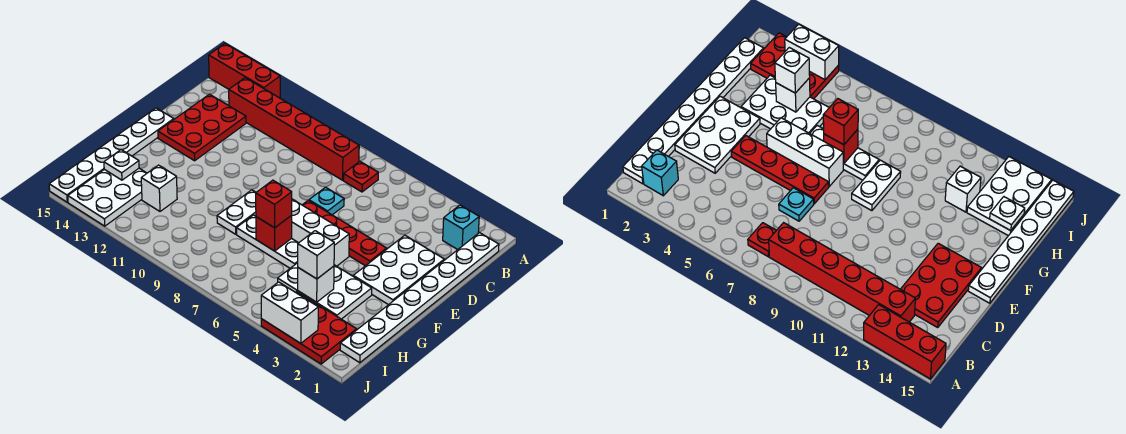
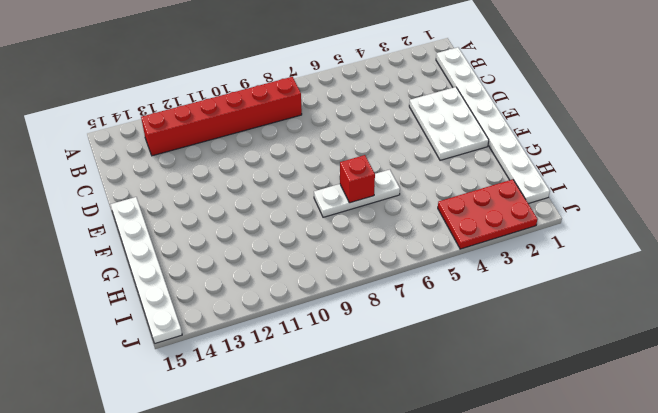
none -> red brick A13:A15 level 1
none -> cyan brick B2 level 1
none -> red plate B7 level 1

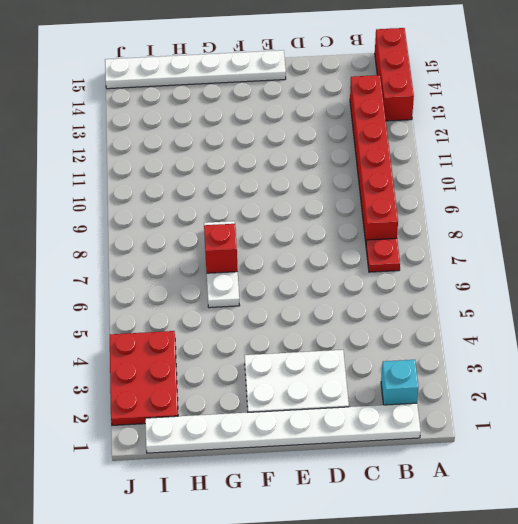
none -> red plate C13:E14 level 1
none -> cyan plate D7 level 1
none -> red plate E4:E7 level 1

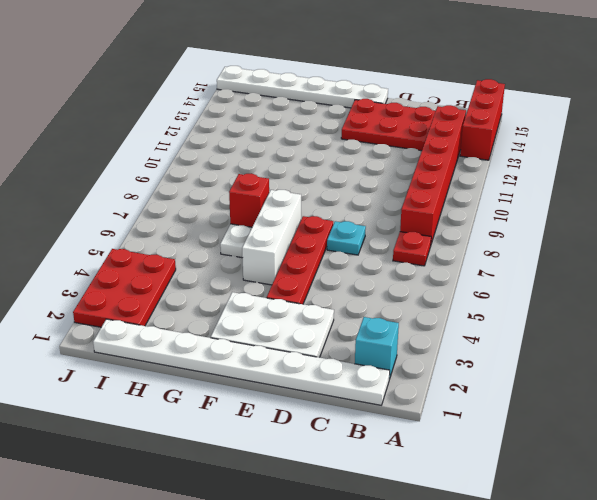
none -> white plate F9:G9 level 1
none -> white plate G3:H5 level 1
none -> white brick H12 level 1

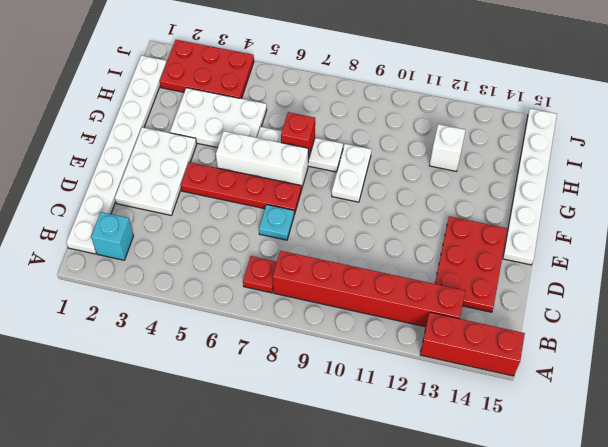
none -> white plate H13:J14 level 1
none -> white brick H4 level 2
none -> white plate H14 level 2

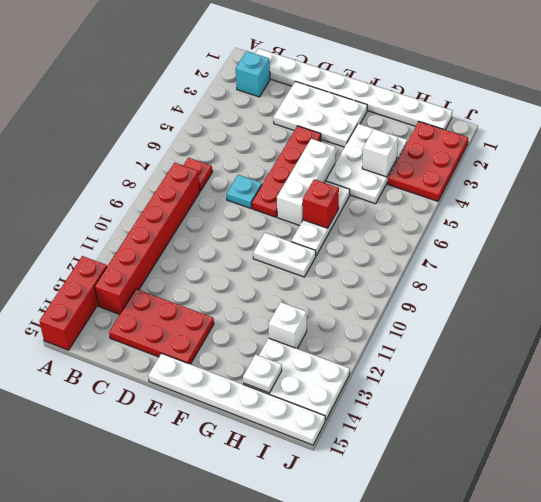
none -> white brick J3:J4 level 2
none -> red brick G7 level 3
none -> white brick H4 level 3

